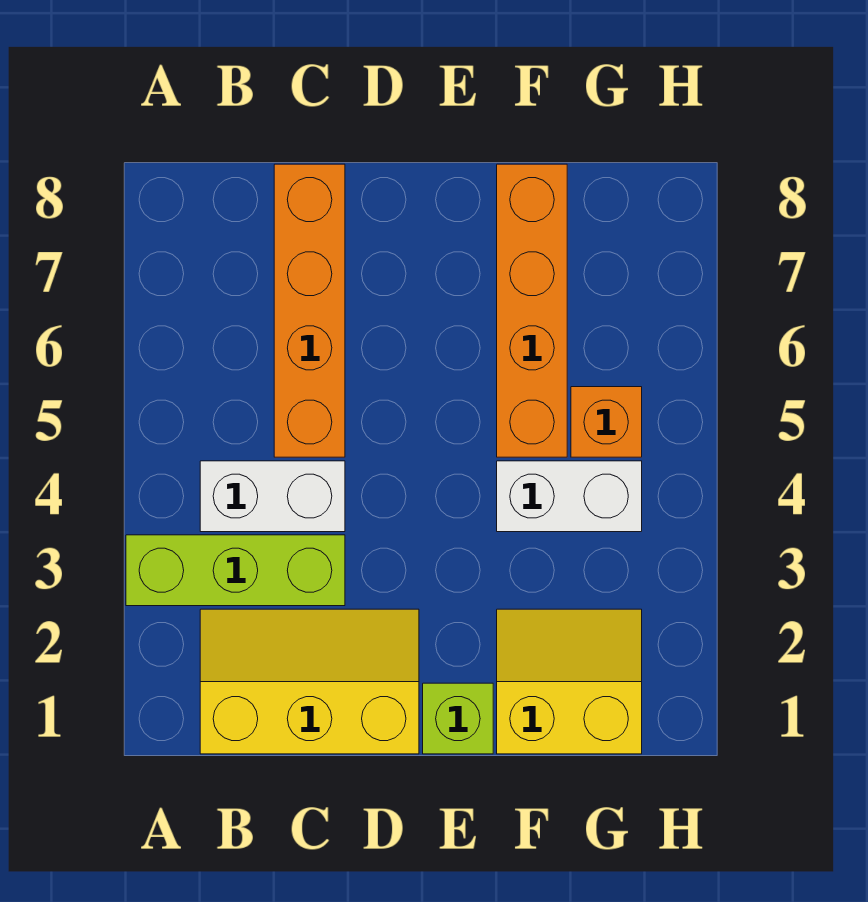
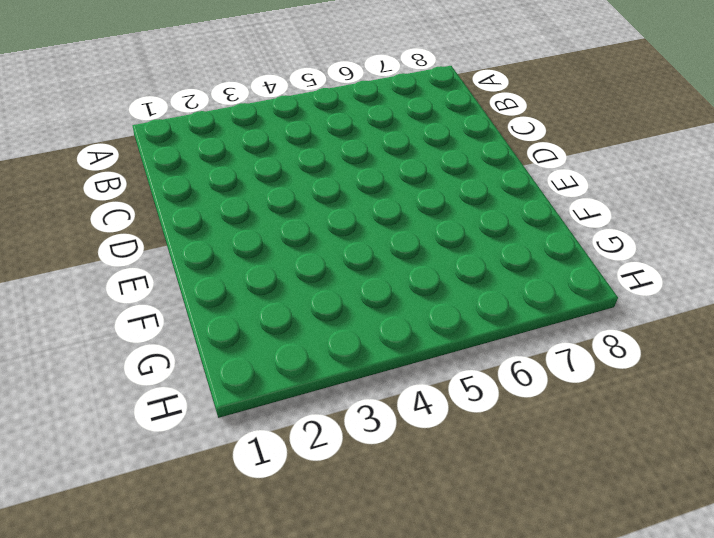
none -> lime brick A3:C3 level 1
none -> yellow slope B1:D2 level 1 top 1

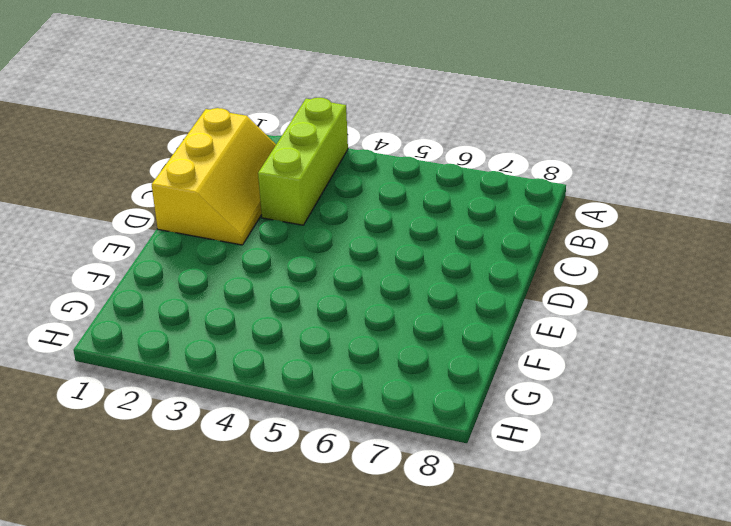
none -> white brick B4:C4 level 1
none -> orange brick C5:C8 level 1

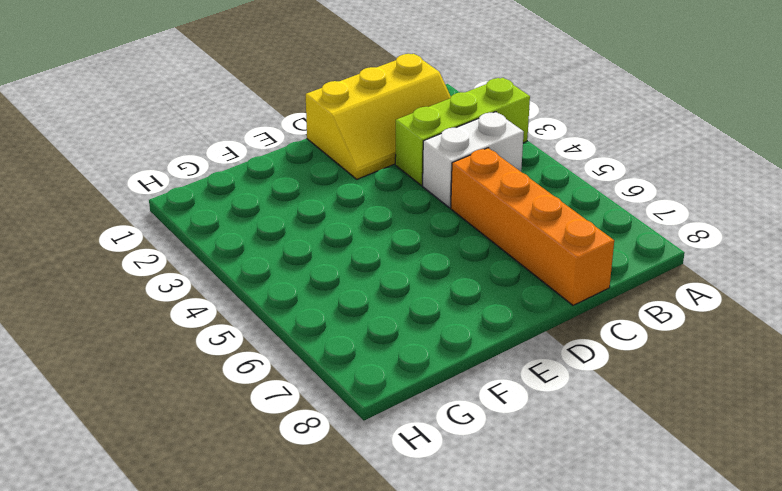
none -> lime brick E1 level 1
none -> yellow slope F1:G2 level 1 top 1

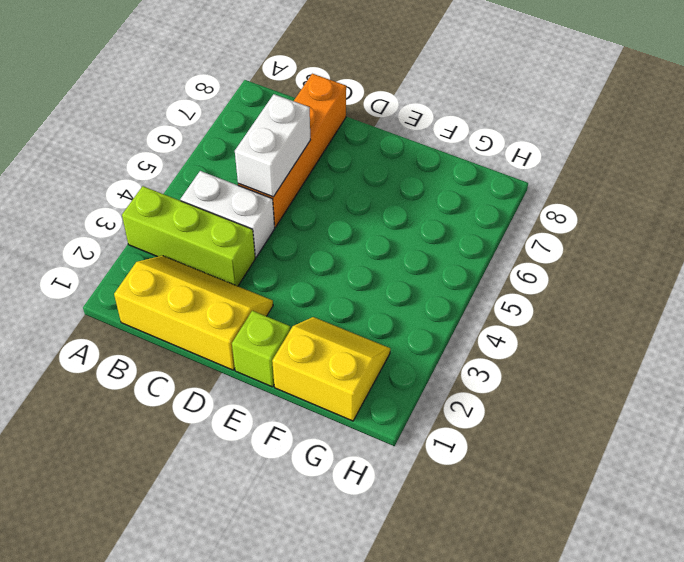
white brick C5:C6 level 2 -> white brick F4:G4 level 1
none -> orange brick F5:F8 level 1
none -> orange brick G5 level 1

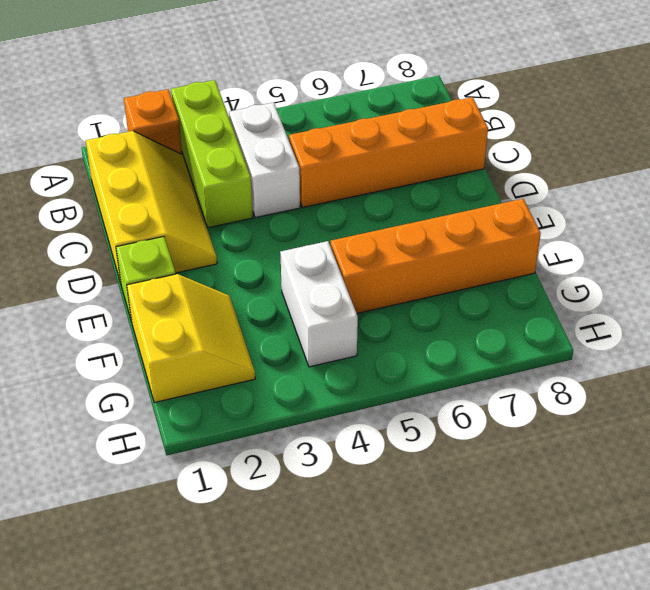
orange brick A2 level 1 -> orange brick G5 level 1

